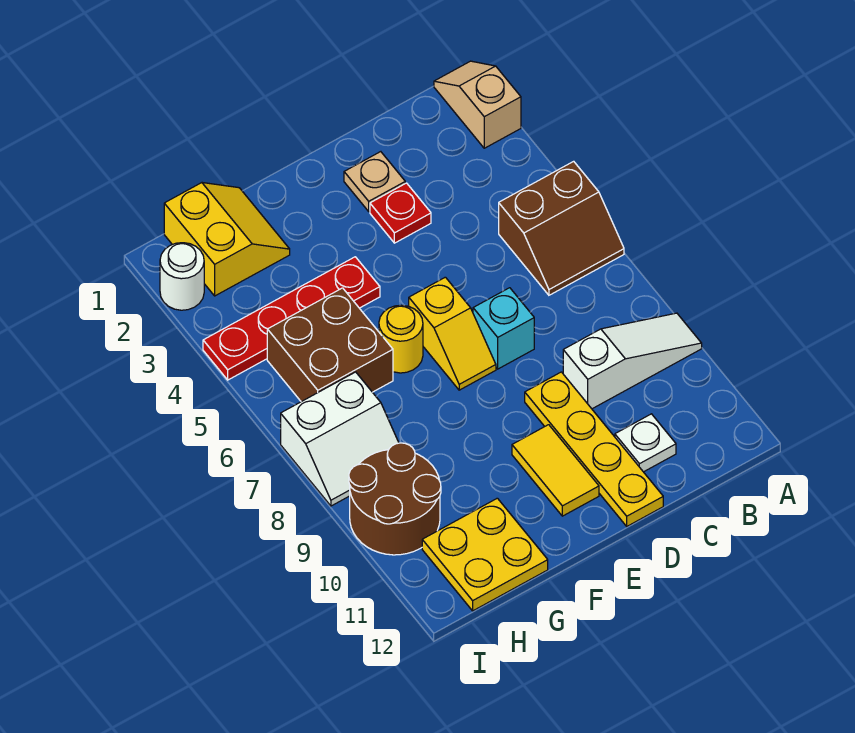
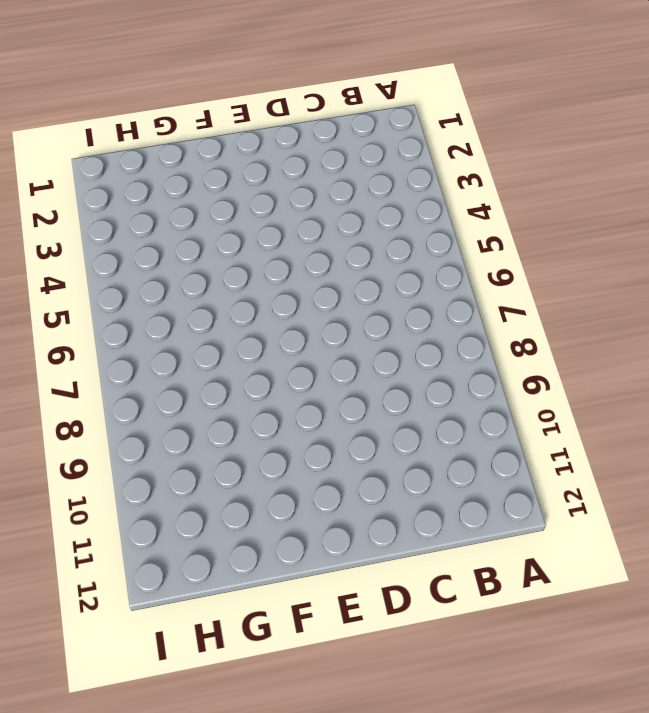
none -> tan slope A1:A2 level 1 top 2
none -> brown slope A5:B6 level 1 top 5
none -> white slope A9:C9 level 1 top C

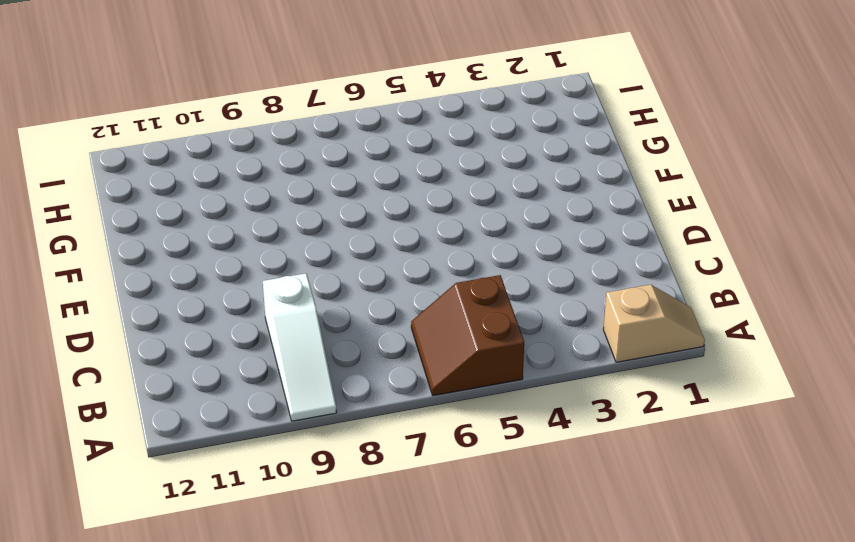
none -> white plate C11 level 1
none -> tan plate D2 level 1
none -> red plate D3 level 1

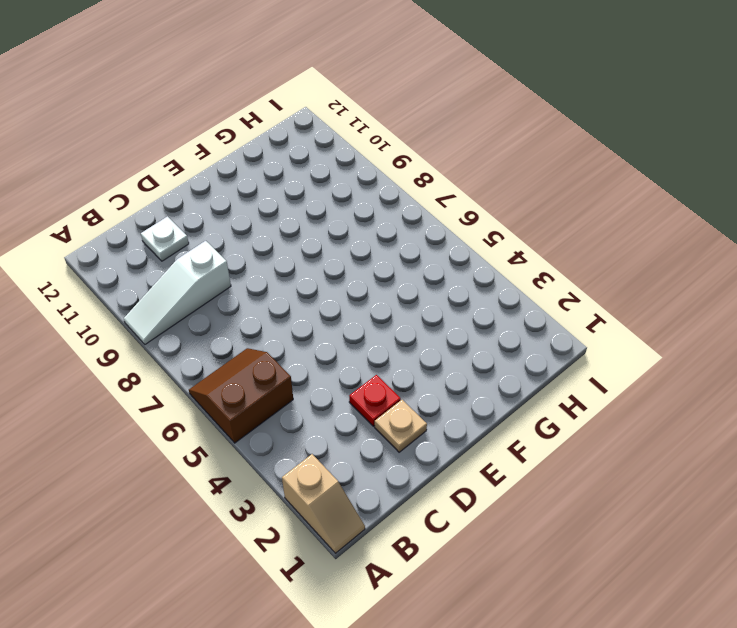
none -> cyan brick D7 level 1
none -> yellow plate D9:D12 level 1
none -> yellow slope E6:E7 level 1 top 6

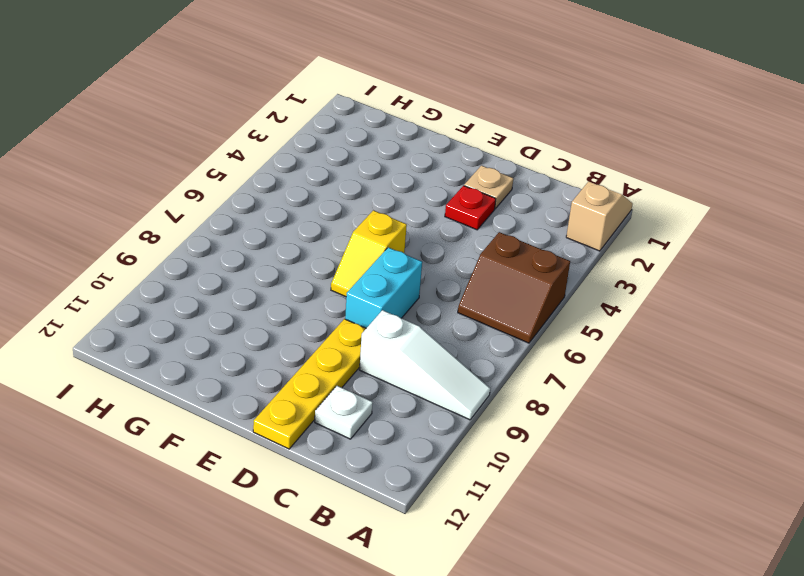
cyan brick D7:D8 level 1 -> cyan brick D7 level 1
none -> yellow tile E10:E11 level 1
none -> red plate F4:I4 level 1
none -> yellow round brick F6 level 1

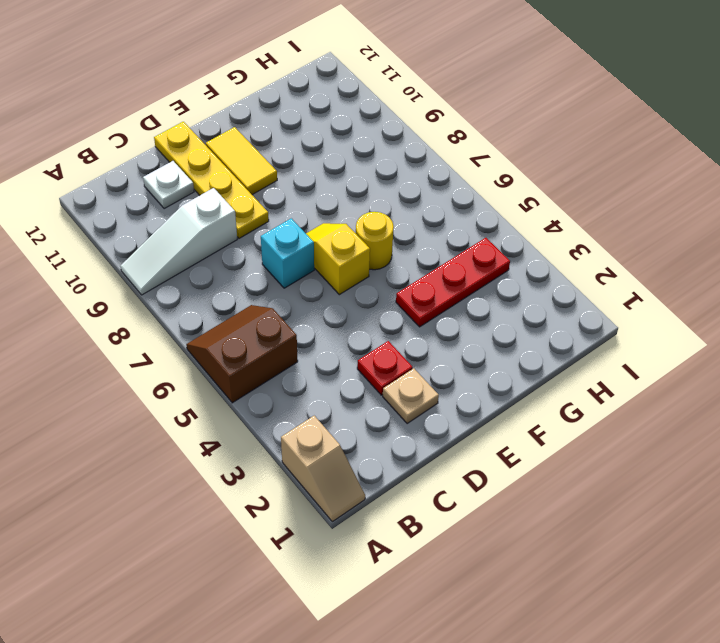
red plate F4:H4 level 1 -> red plate F4:I4 level 1
none -> yellow slope G1:H2 level 1 top H
none -> brown brick G5:H6 level 1
none -> yellow plate G11:H12 level 1

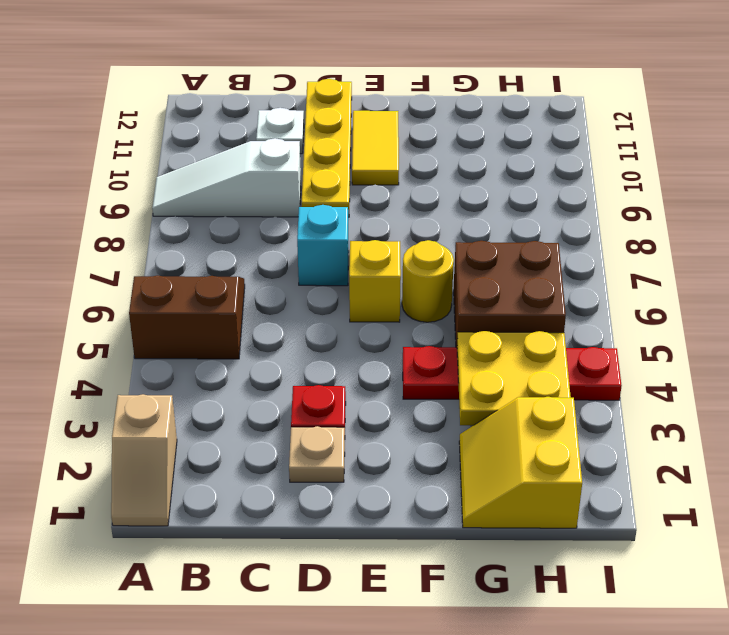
yellow plate G3:H4 level 2 -> yellow plate G11:H12 level 1
none -> white slope H7:I8 level 1 top 7
none -> brown round brick H9:I10 level 1
none -> white round brick I2 level 1

